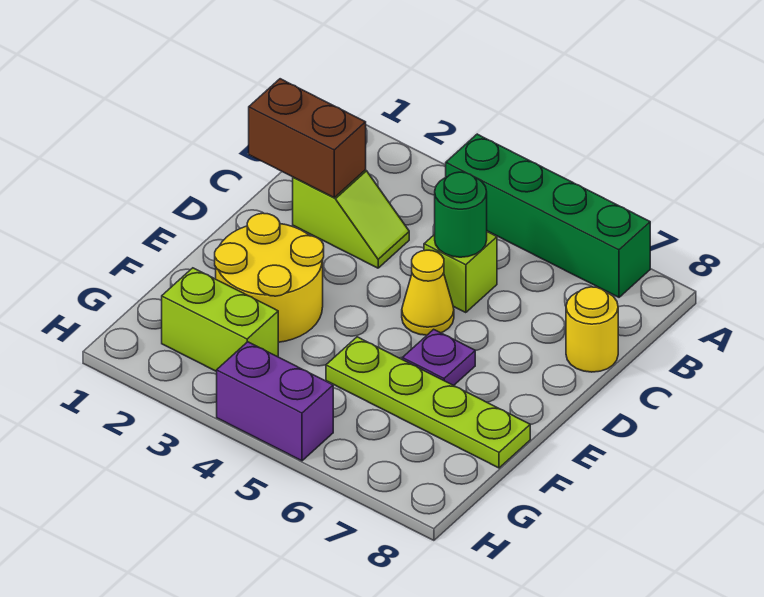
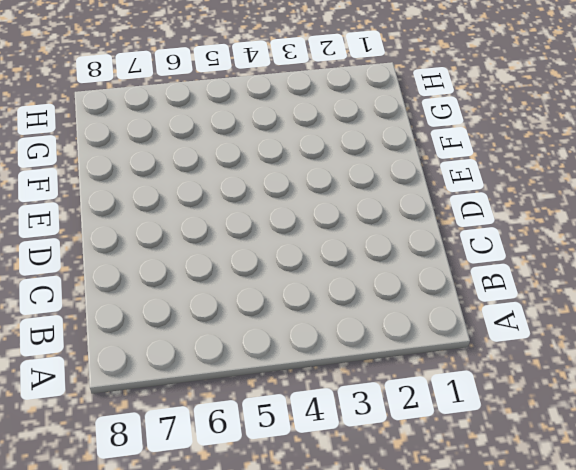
none -> green brick A4:A7 level 1
none -> lime slope C2:C3 level 1 top 2
none -> lime brick C5 level 1

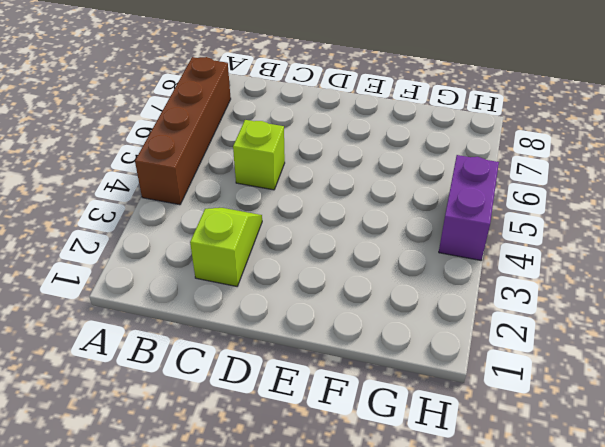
brown brick A4:A7 level 1 -> green brick A4:A7 level 1
none -> yellow round brick C8 level 1
none -> yellow cone D5 level 1
none -> yellow round brick E2:F3 level 1

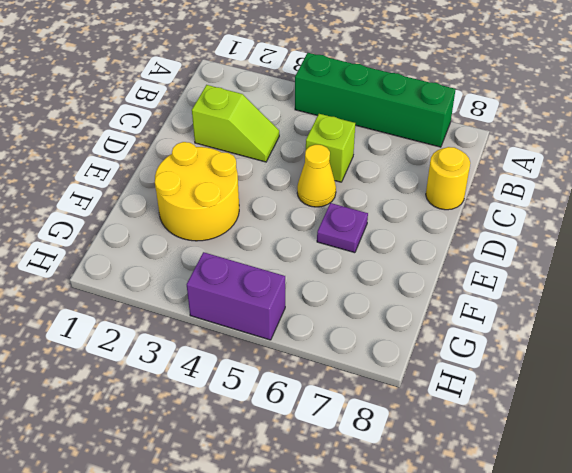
none -> lime plate F5:F8 level 1
none -> lime brick G2:G3 level 1
none -> brown brick C1:C2 level 2

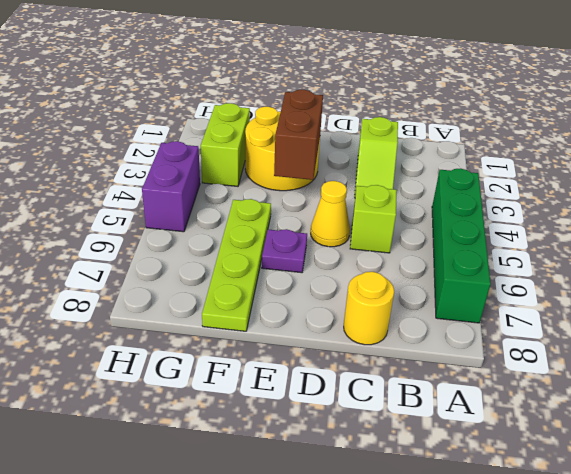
brown brick E3:E4 level 2 -> brown brick C1:C2 level 2
none -> green round brick C5 level 2

